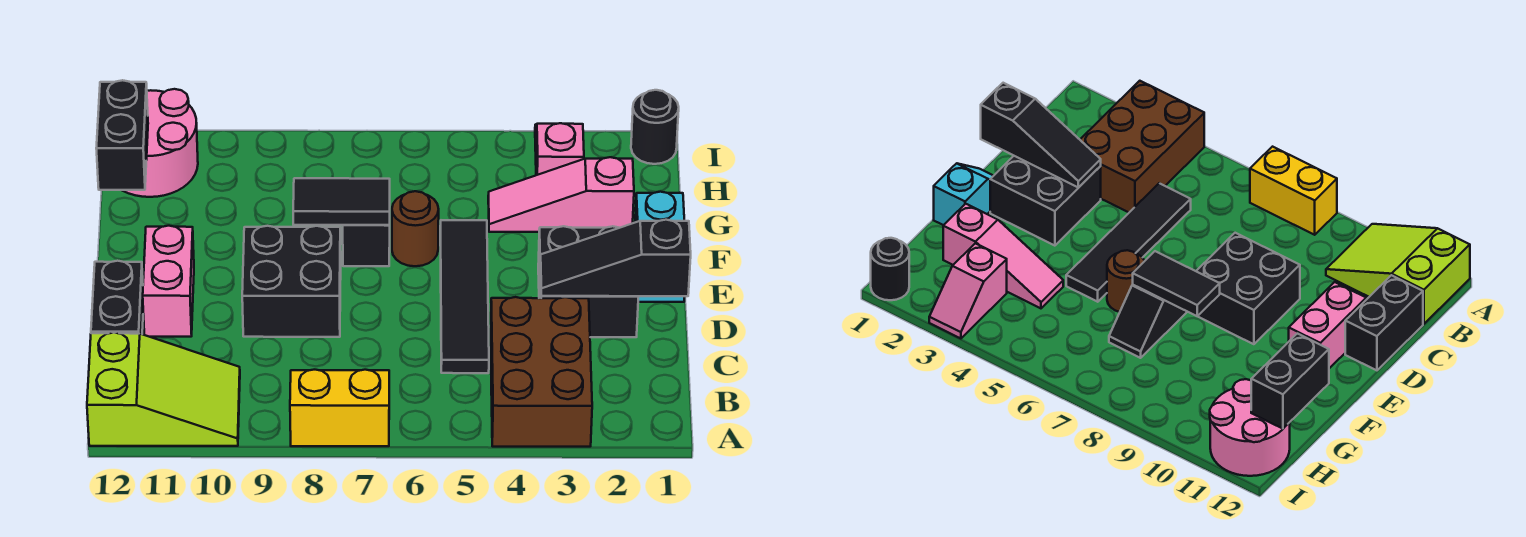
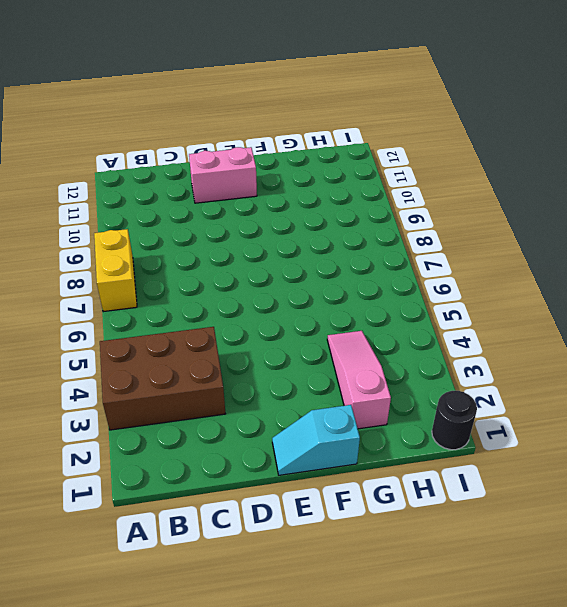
none -> lime slope A10:B12 level 1 top 12
none -> black tile C5:F5 level 1
none -> black brick C12:D12 level 1

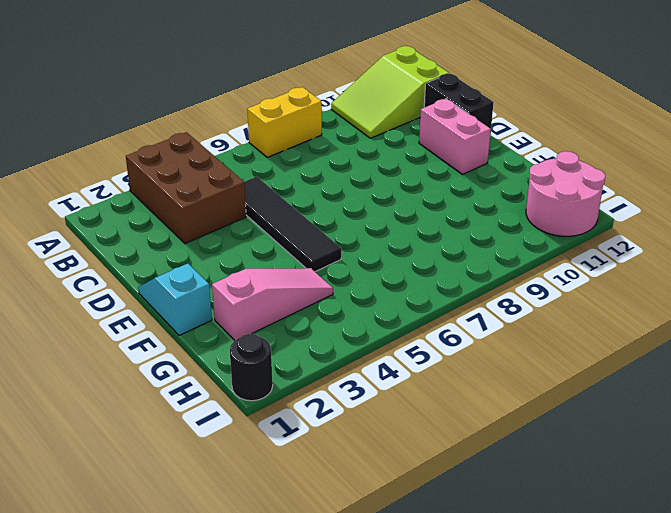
none -> black brick D2:E3 level 1
none -> black brick D8:E9 level 1
none -> brown round brick F6 level 1

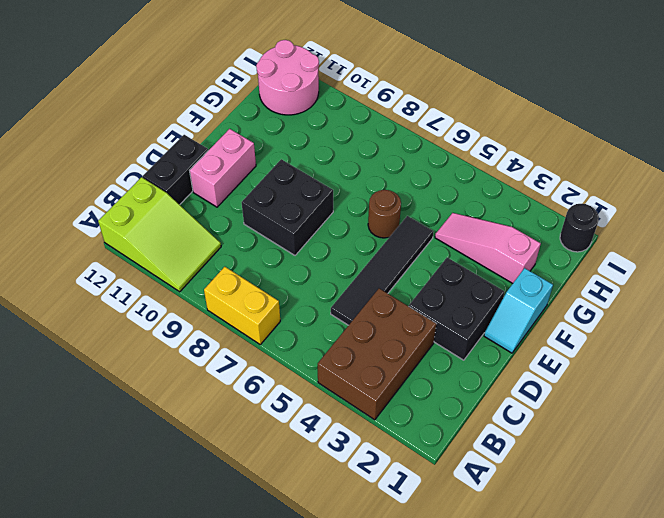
none -> black slope F7:G7 level 1 top F
none -> pink slope H3:I3 level 1 top H
none -> black slope D1:D3 level 2 top 1

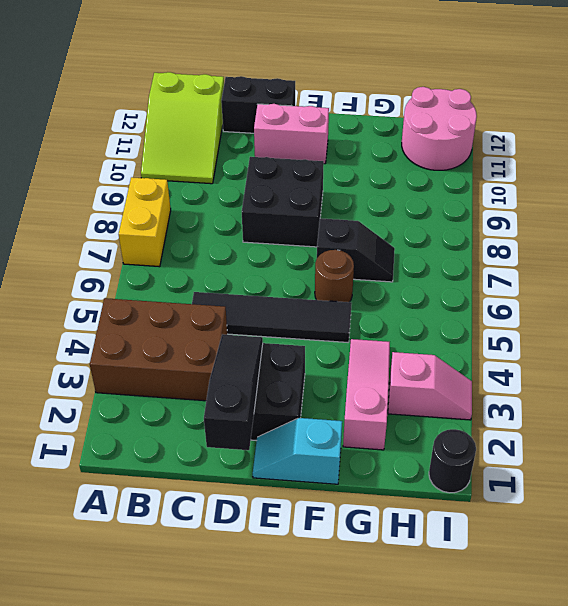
none -> black tile F7:F8 level 2
none -> black brick G12:H12 level 2

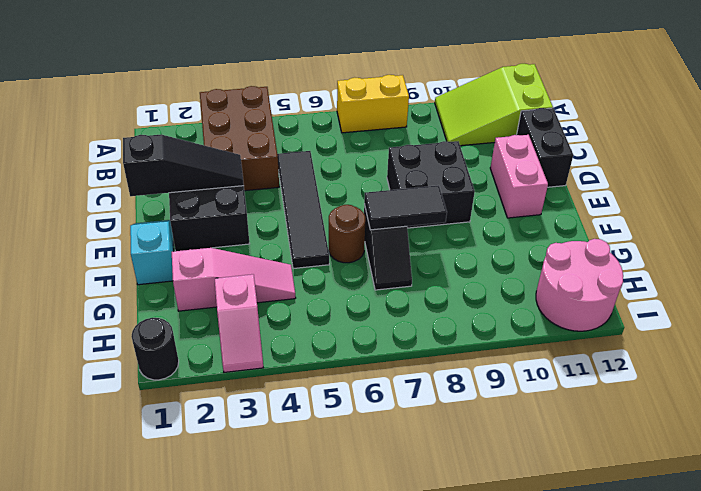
none -> black brick G12:H12 level 2

